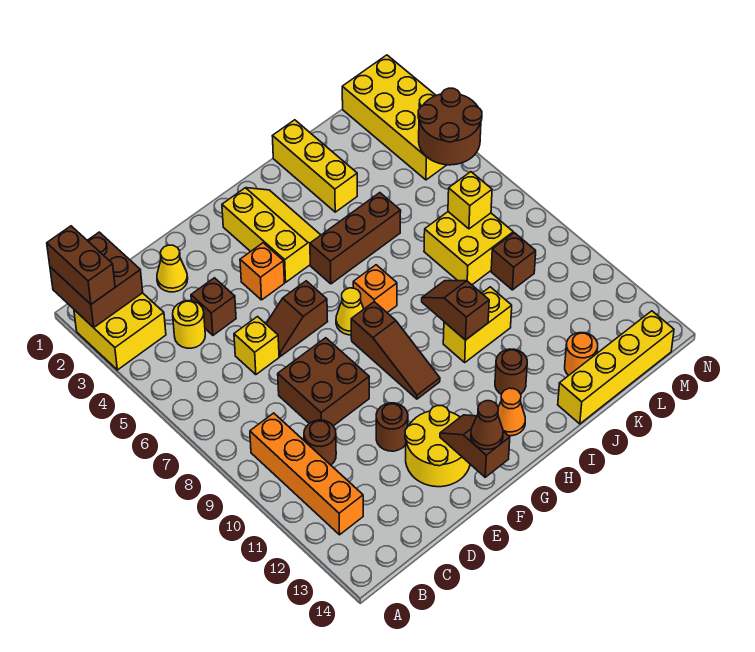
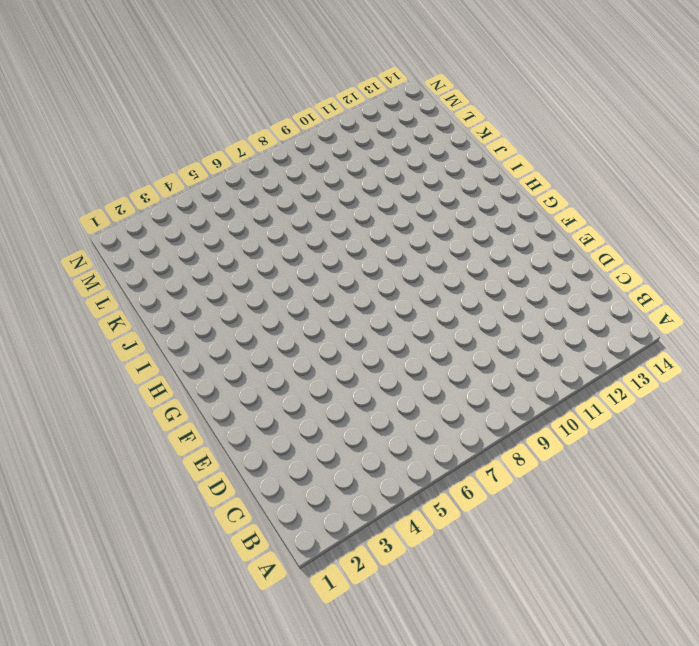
none -> yellow brick A2:B3 level 1
none -> orange brick B9:B12 level 1
none -> yellow round brick C4 level 1
none -> brown round brick C10 level 1

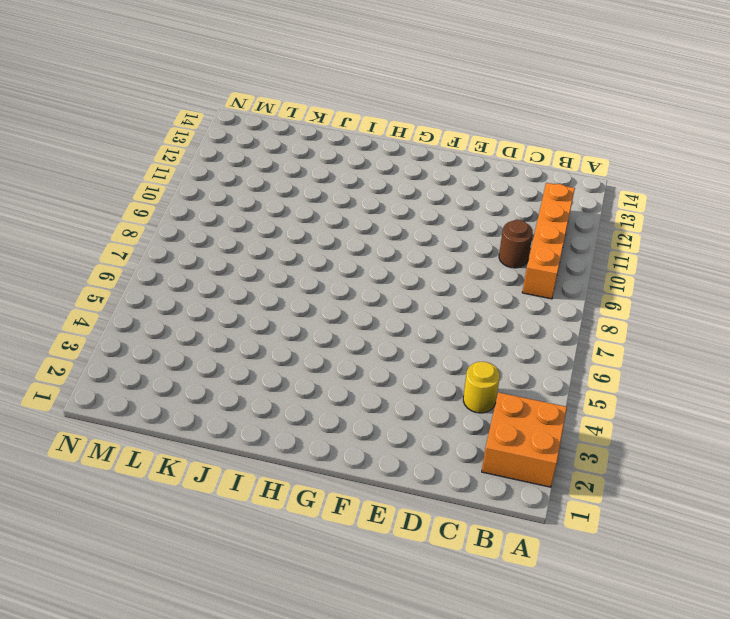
orange brick A2:B3 level 1 -> yellow brick A2:B3 level 1
none -> yellow cone D2 level 1
none -> brown brick D4 level 1
none -> yellow brick D6 level 1
none -> brown brick D8:E9 level 1

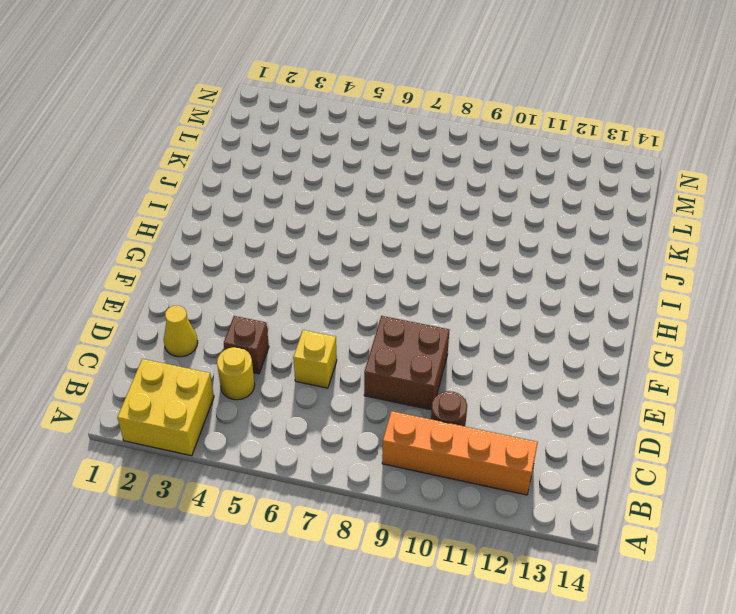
none -> brown slope E6:F6 level 1 top F
none -> brown round brick E11 level 1
none -> yellow round brick E12:F13 level 1
none -> orange brick F4 level 1

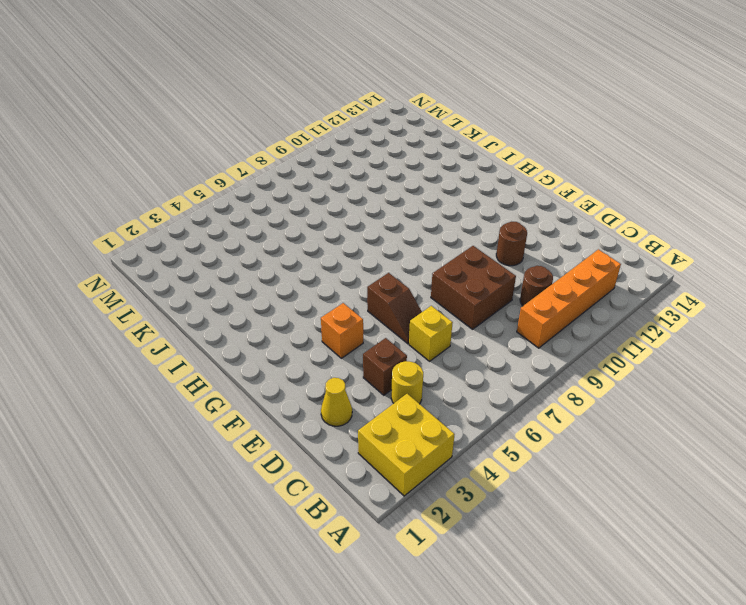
none -> yellow round brick E12:F13 level 1
none -> yellow slope G2:H4 level 1 top G
none -> yellow cone G7 level 1
none -> brown slope G8:G10 level 1 top 8

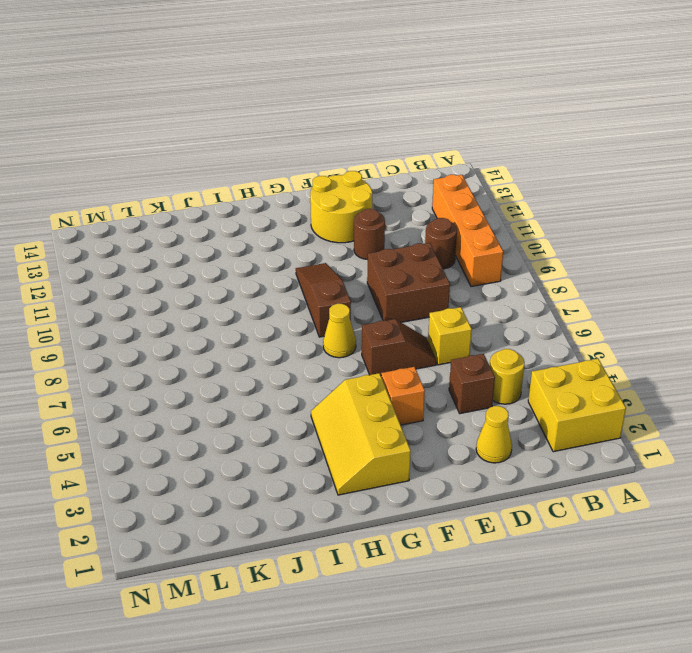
none -> brown brick H5:J5 level 1
none -> orange brick H7 level 1
none -> orange cone H13 level 1
none -> yellow brick I10:J10 level 1

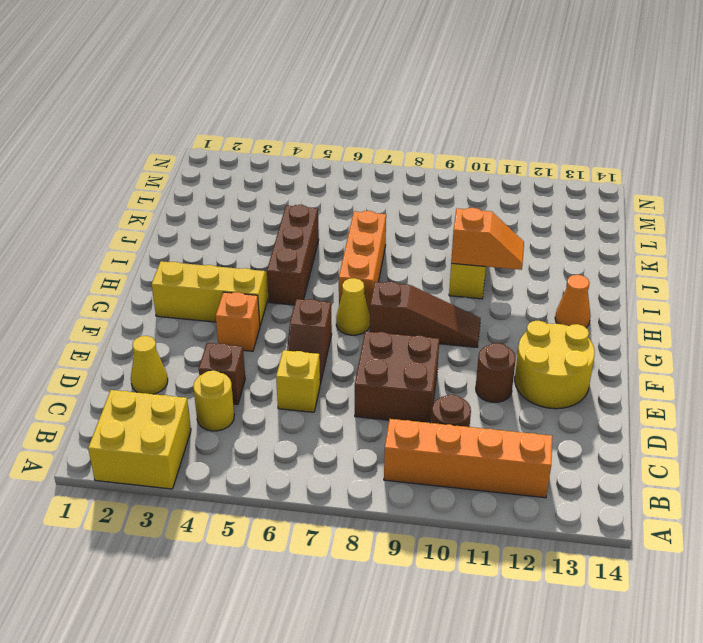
orange brick H7:J7 level 1 -> orange brick H7 level 1
orange slope I10:I11 level 2 top 10 -> brown slope I9:I10 level 2 top 10
none -> brown round brick I12 level 1
none -> yellow brick J1:J3 level 1
none -> yellow brick J14:M14 level 1
none -> yellow brick K7:L8 level 1

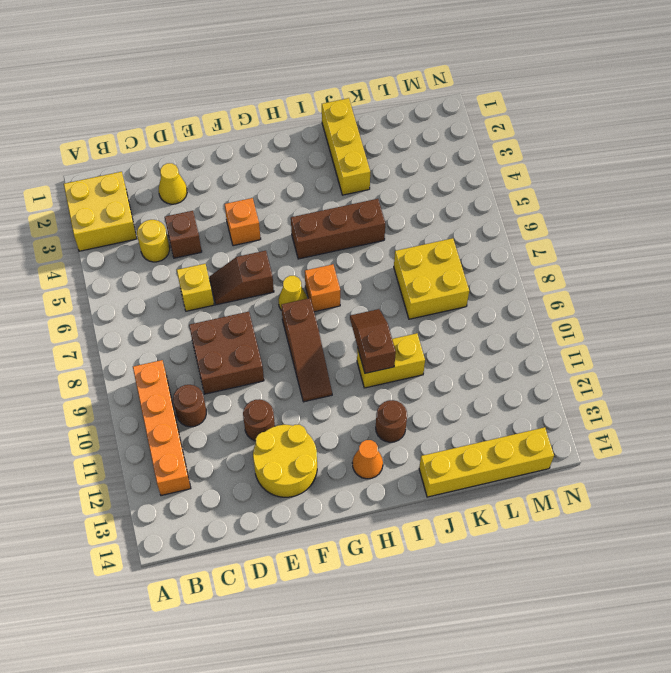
none -> yellow slope G2:H4 level 1 top G
none -> orange round brick K13 level 1
none -> brown brick L9 level 1
none -> yellow brick M1:N4 level 1

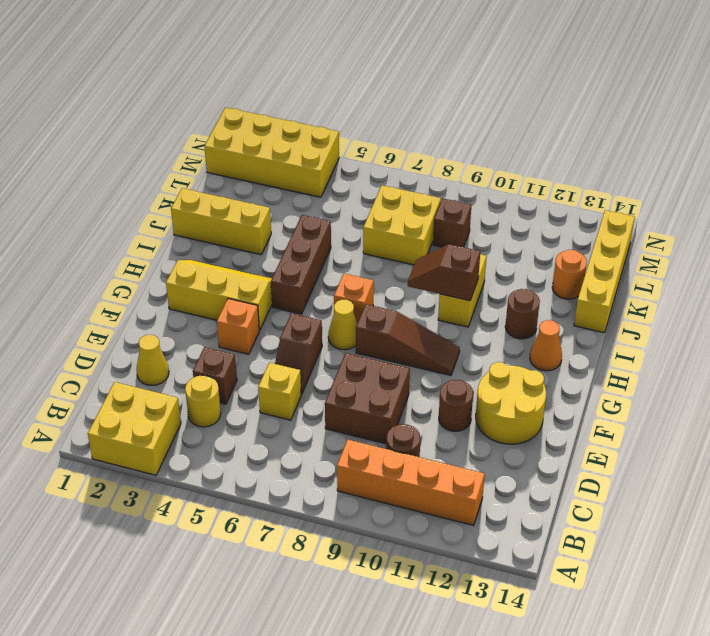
none -> brown brick A1:B2 level 2
none -> brown slope F13:F14 level 2 top 14
none -> yellow brick L7 level 2
none -> brown round brick M4:N5 level 2

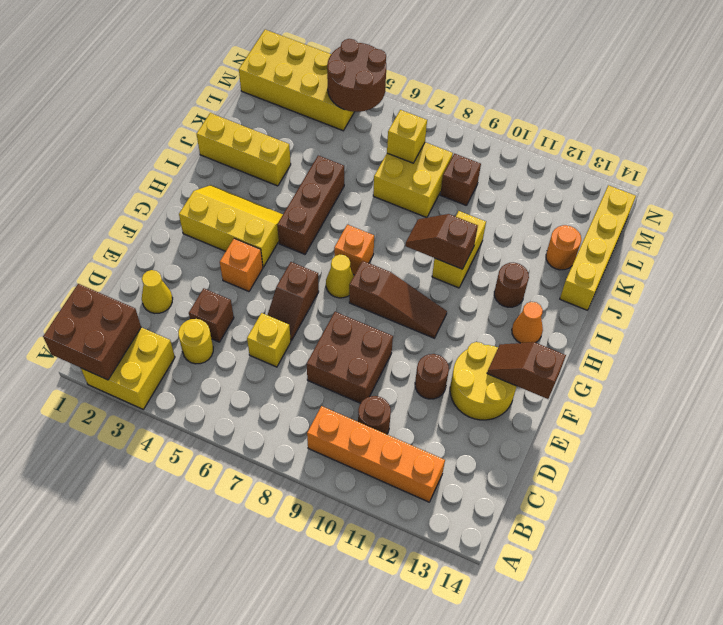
none -> brown brick A1:A2 level 3
none -> brown cone F14 level 3

